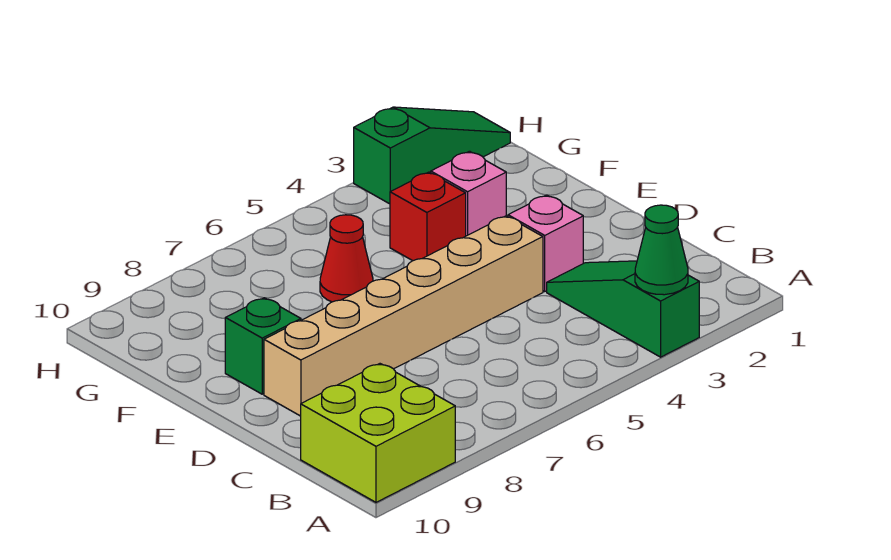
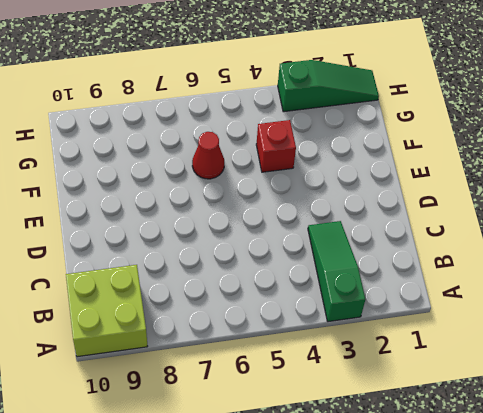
none -> pink brick D3 level 1
none -> tan brick D4:D9 level 1

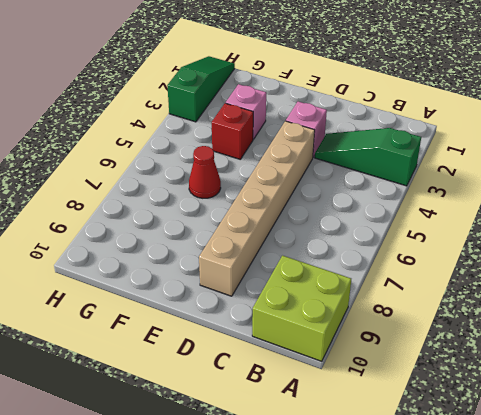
none -> green brick E9 level 1
none -> green cone A3 level 2

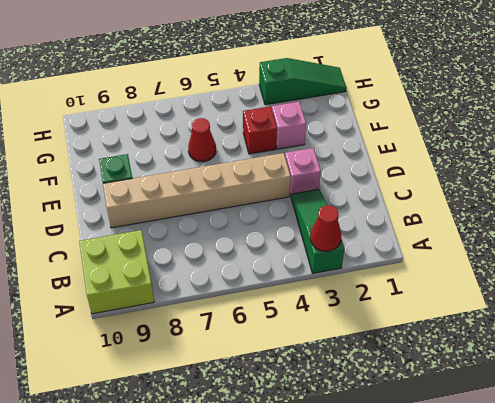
red cone A3 level 2 -> green cone A3 level 2

